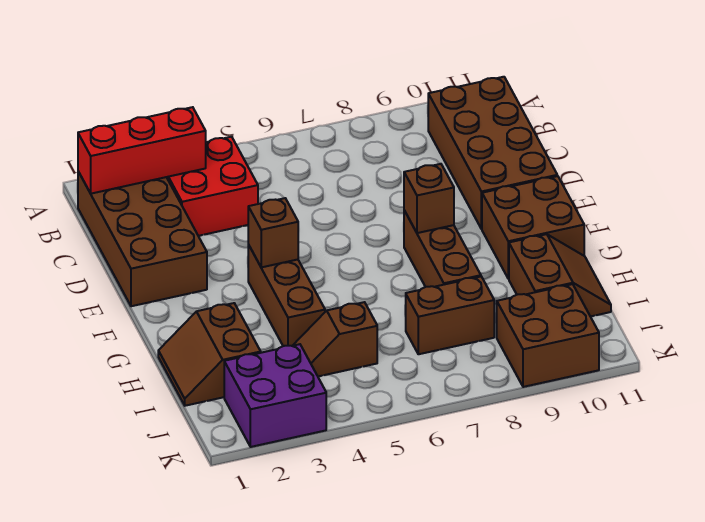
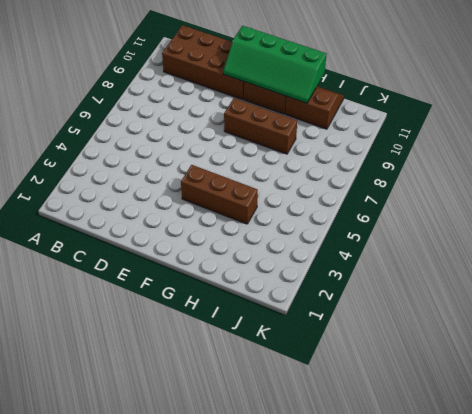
green slope E10:H11 level 2 top 11 -> none
none -> brown brick B1:E2 level 1
none -> red brick B3:C4 level 1
none -> brown slope H1:I2 level 1 top 2

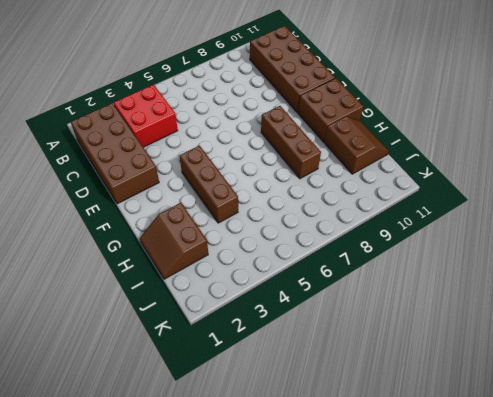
none -> brown slope I4:I5 level 1 top 5
none -> brown brick I7:I8 level 1
none -> purple brick J2:K3 level 1

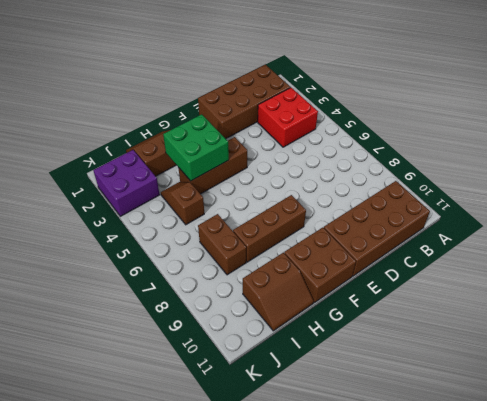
green brick G3:H4 level 2 -> none
none -> brown brick J9:K10 level 1
none -> red brick B1:B3 level 2
none -> brown brick F4 level 2

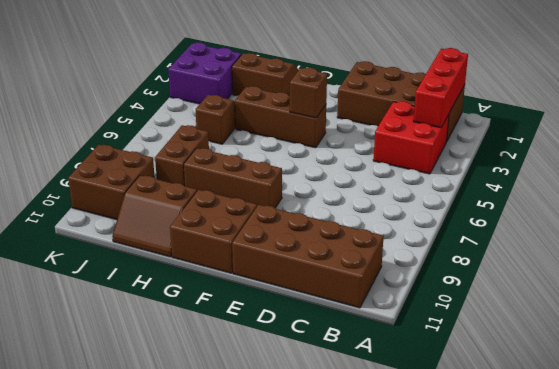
none -> brown brick F8 level 2

